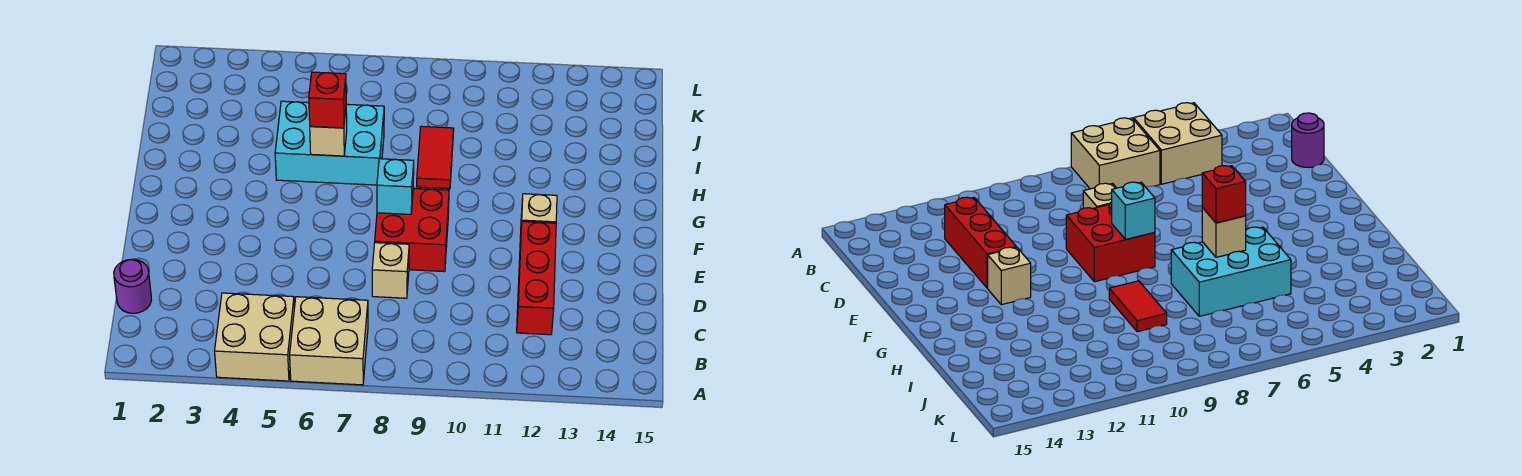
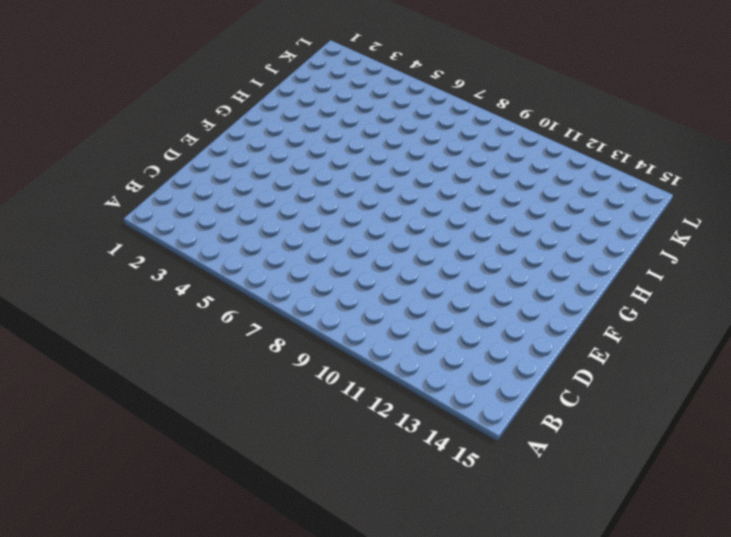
none -> tan brick A4:B5 level 1
none -> tan brick A6:B7 level 1
none -> purple round brick C1 level 1

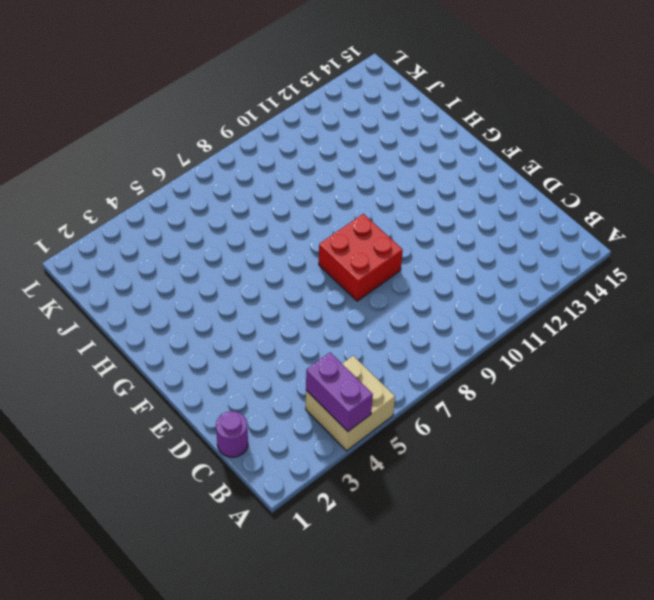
purple brick A4:B4 level 2 -> none
none -> tan brick A6:B7 level 1
none -> red brick C12:E12 level 1
none -> tan brick D8 level 1

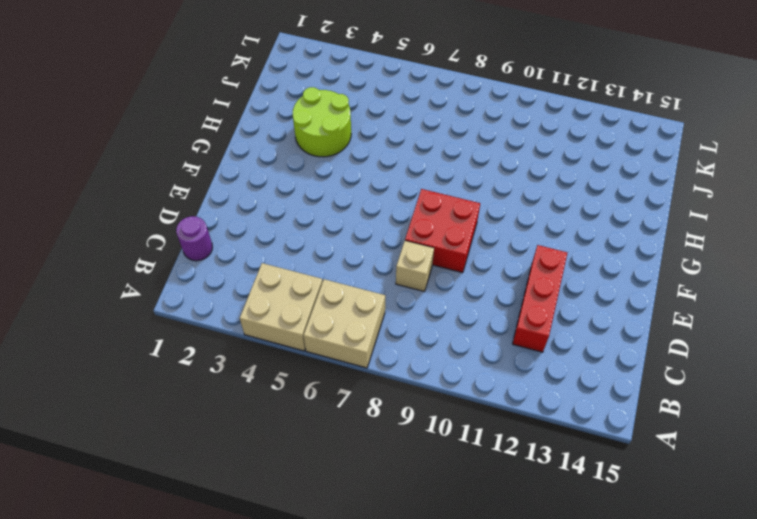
lime round brick H3:I4 level 1 -> none
none -> tan brick F12 level 1
none -> cyan brick H5:I7 level 1
none -> red tile H9:I9 level 1

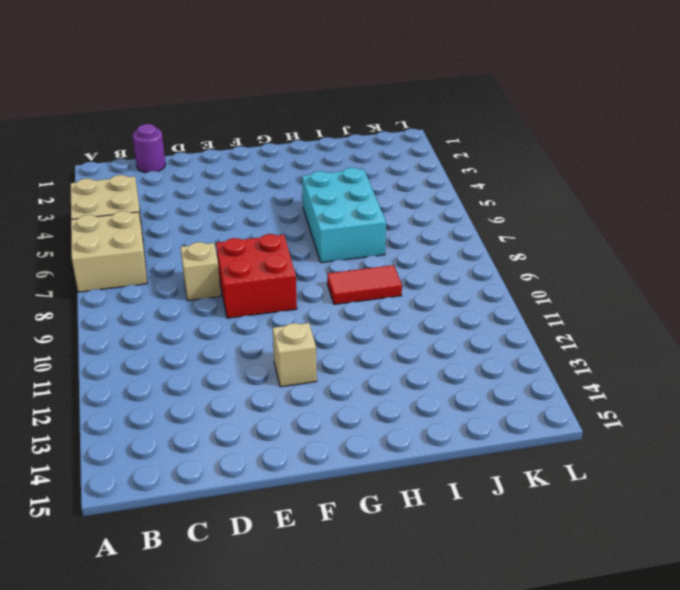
none -> red brick C12:E12 level 1
none -> cyan brick F8 level 2
none -> tan brick H6 level 2

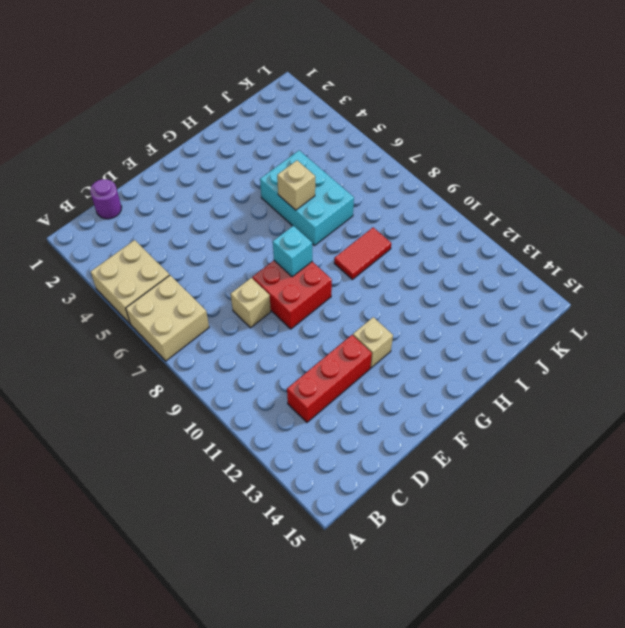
none -> red brick H6 level 3

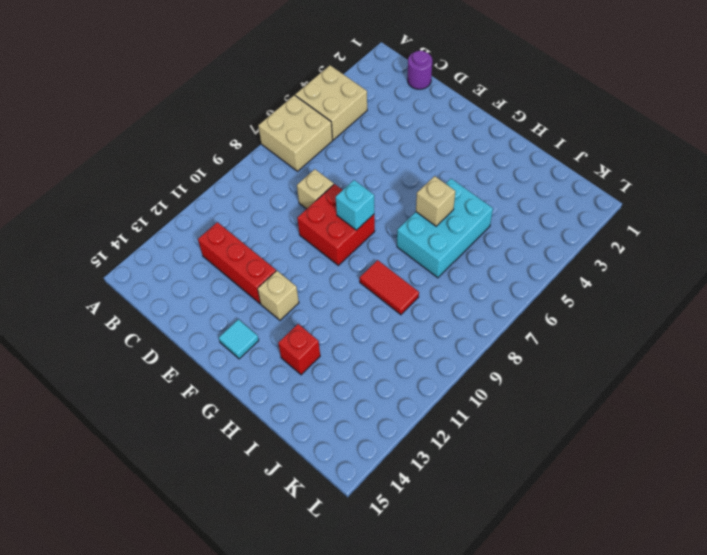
cyan tile F14 level 1 -> none
red brick H13 level 1 -> red brick H6 level 3

